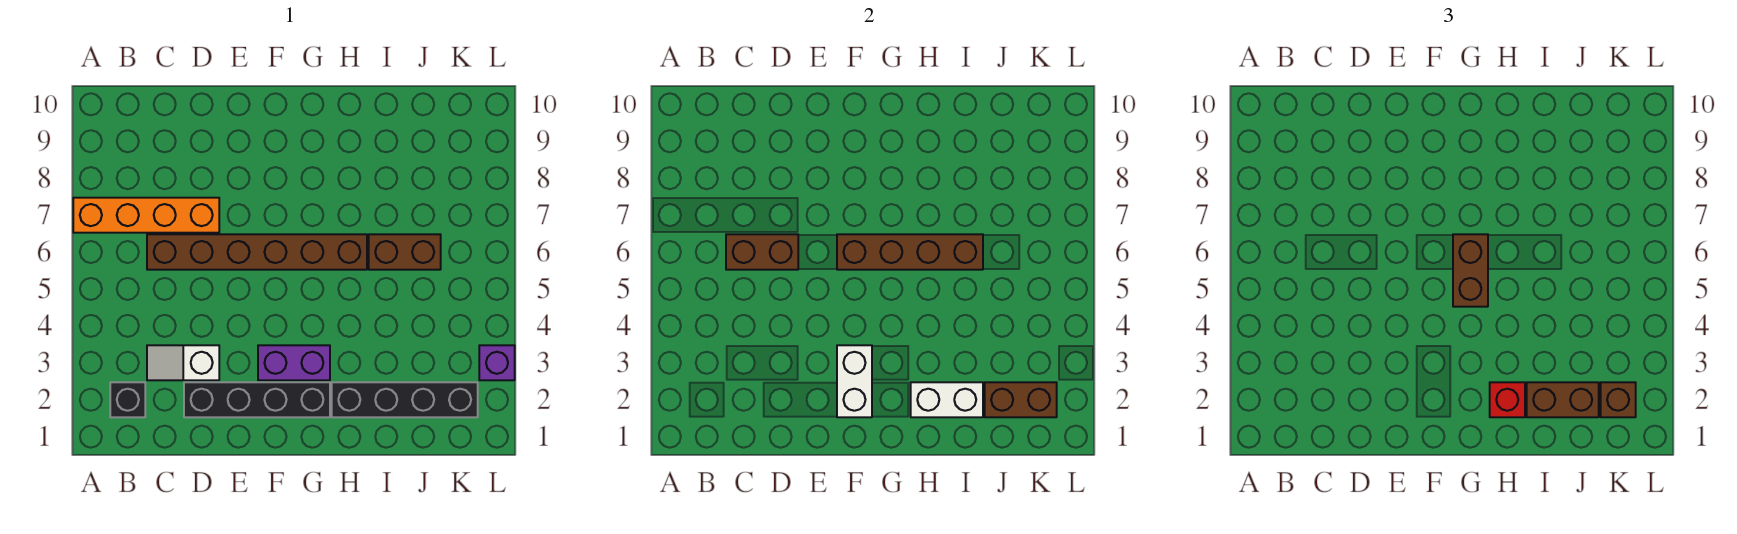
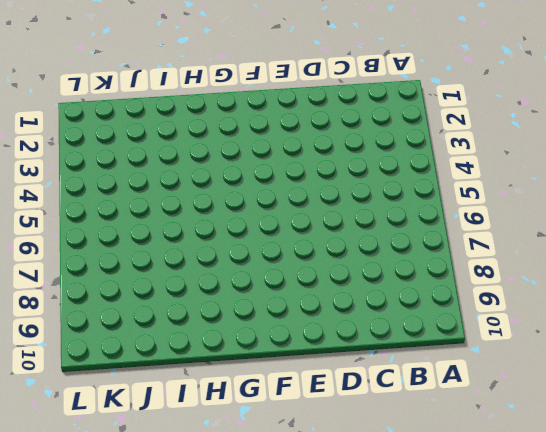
none -> orange brick A7:D7 level 1
none -> black brick B2 level 1
none -> white slope C3:D3 level 1 top D

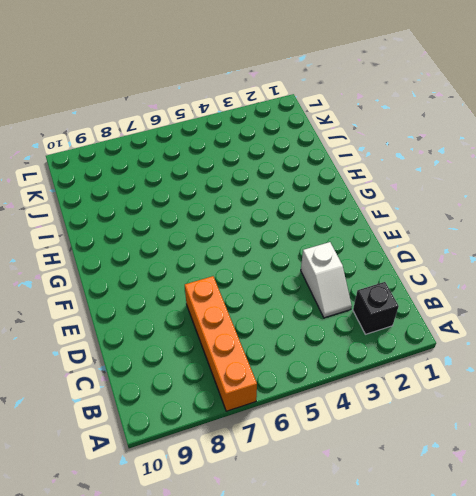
none -> brown brick C6:H6 level 1
none -> black brick D2:G2 level 1
none -> purple brick F3:G3 level 1

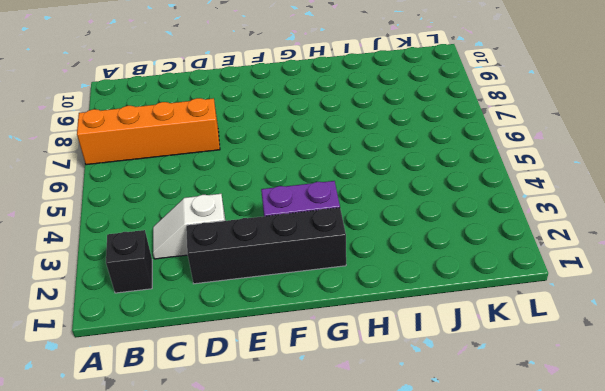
none -> brown brick C6:H6 level 1
none -> black brick H2:K2 level 1
none -> brown brick I6:J6 level 1

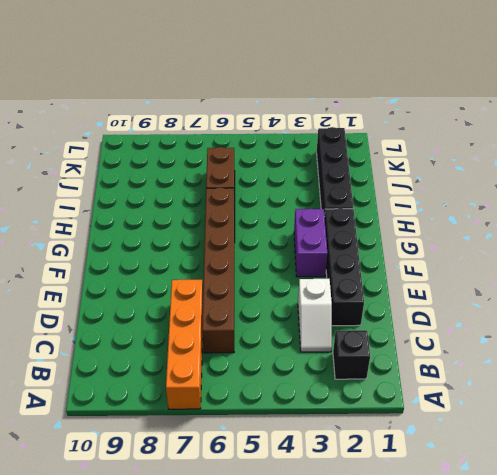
none -> purple brick L3 level 1
none -> brown brick C6:D6 level 2
none -> white brick F2:F3 level 2

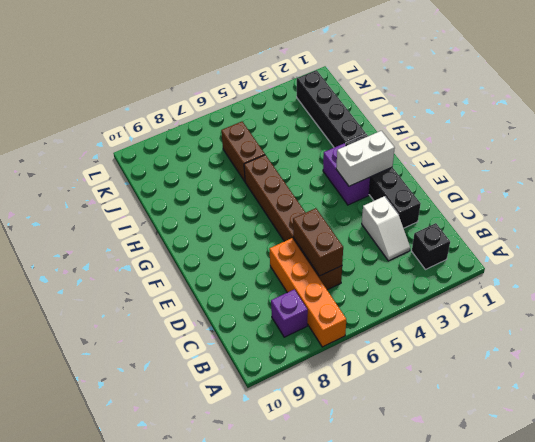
purple brick B8 level 1 -> purple brick L3 level 1
none -> brown brick F6:I6 level 2
none -> white brick H2:I2 level 2
none -> brown brick J2:K2 level 2

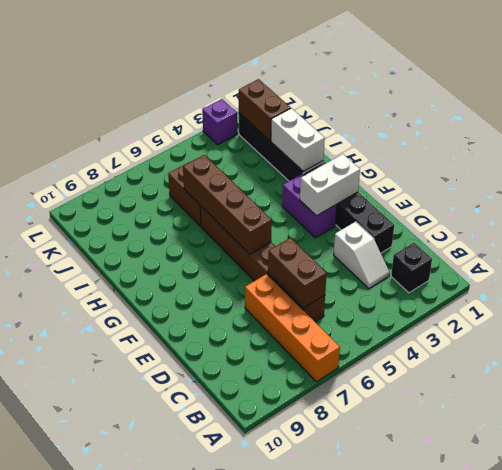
none -> brown brick G5:G6 level 3
none -> red brick H2 level 3
none -> brown brick I2:J2 level 3

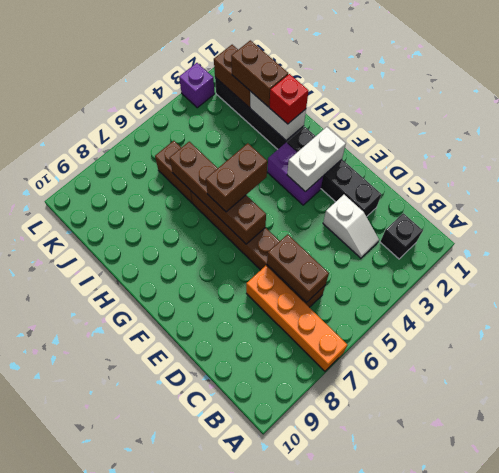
none -> brown brick K2 level 3

